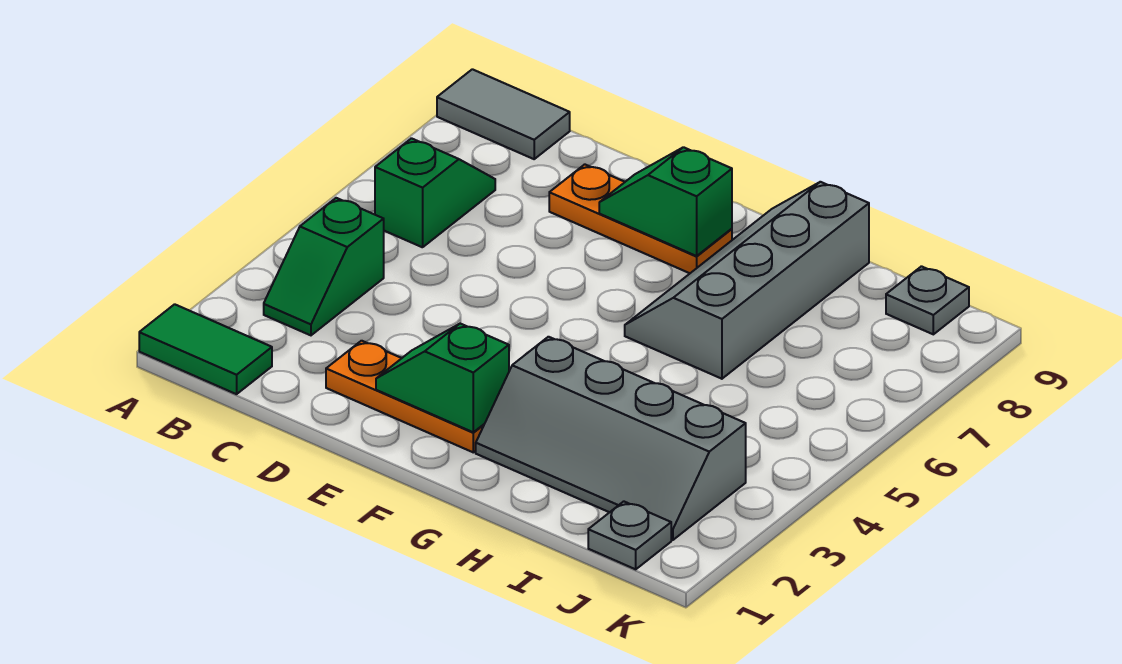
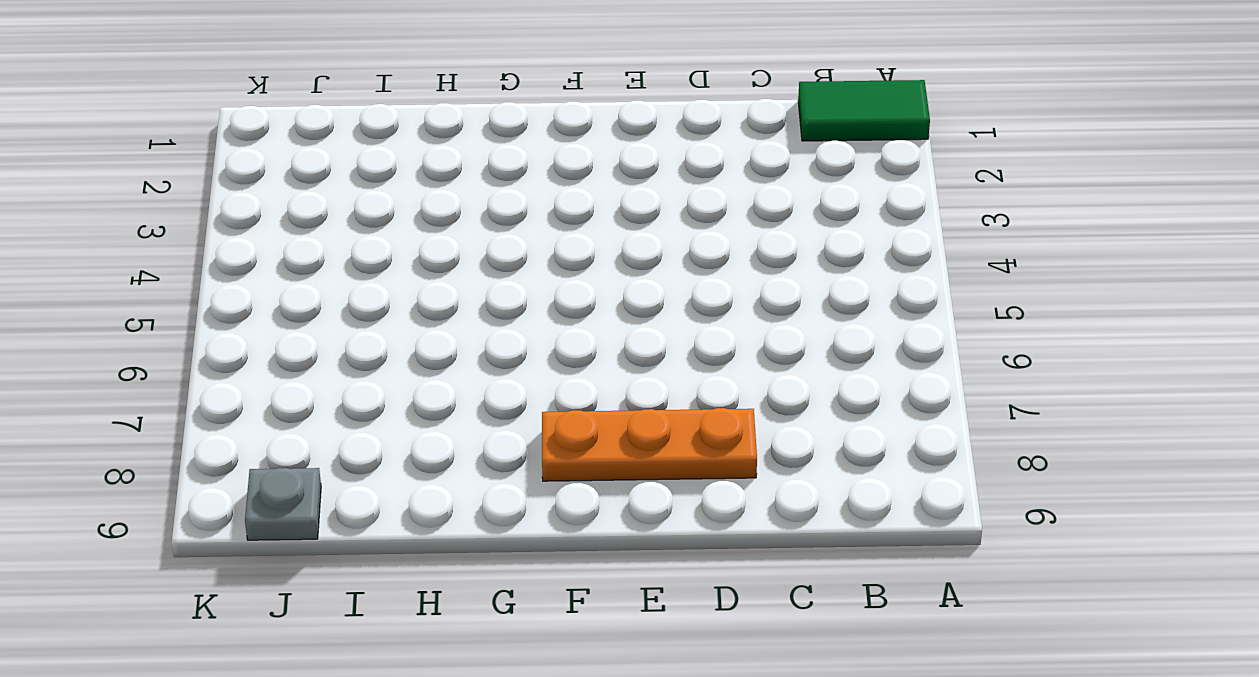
none -> grey tile A9:B9 level 1
none -> green slope B3:B4 level 1 top 4
none -> green slope B6:B7 level 1 top 6

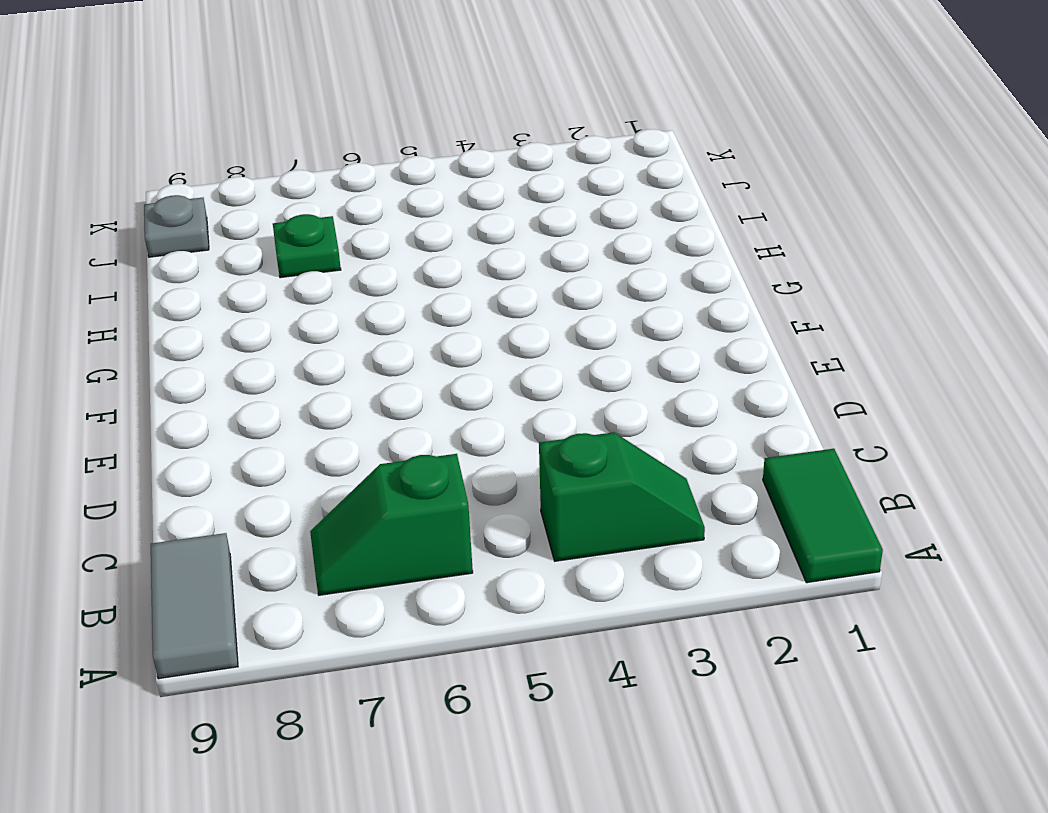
green plate I7 level 1 -> none
none -> orange plate D2:F2 level 1
none -> orange plate D8:F8 level 1
none -> grey slope G2:J3 level 1 top 3

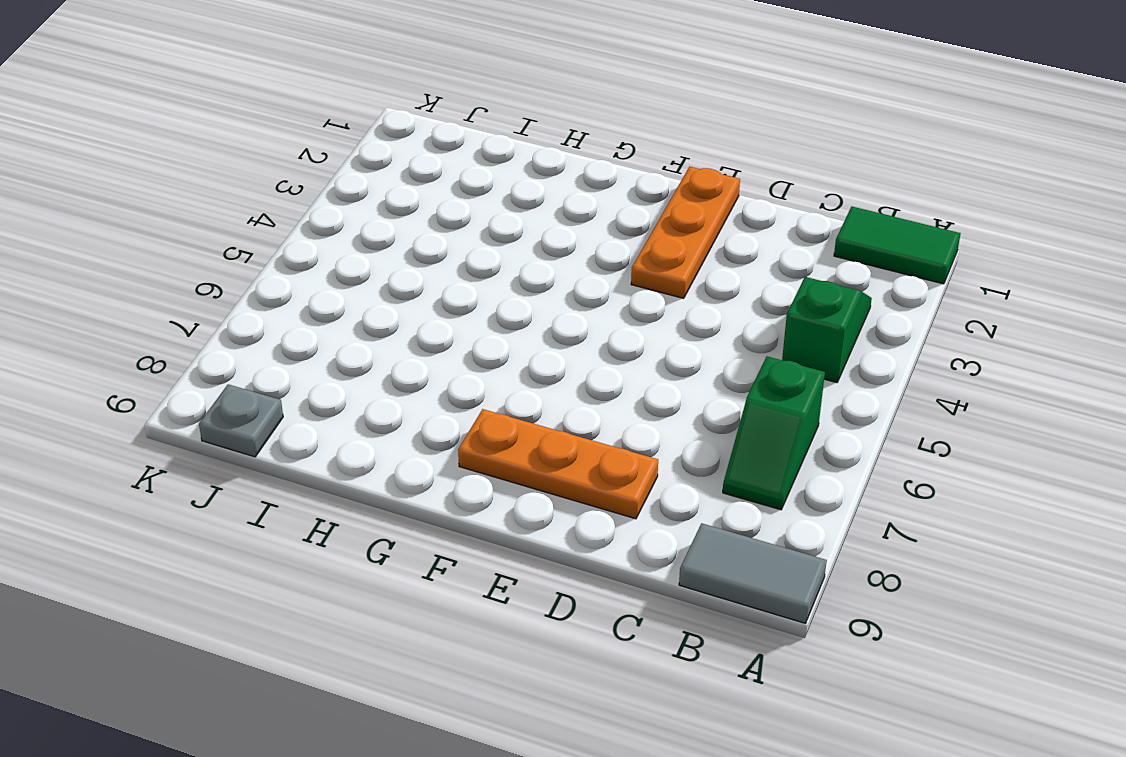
orange plate E1:E3 level 1 -> orange plate D2:F2 level 1
none -> grey slope G2:J3 level 1 top 3
none -> grey slope G6:H9 level 1 top H
none -> grey plate J1 level 1

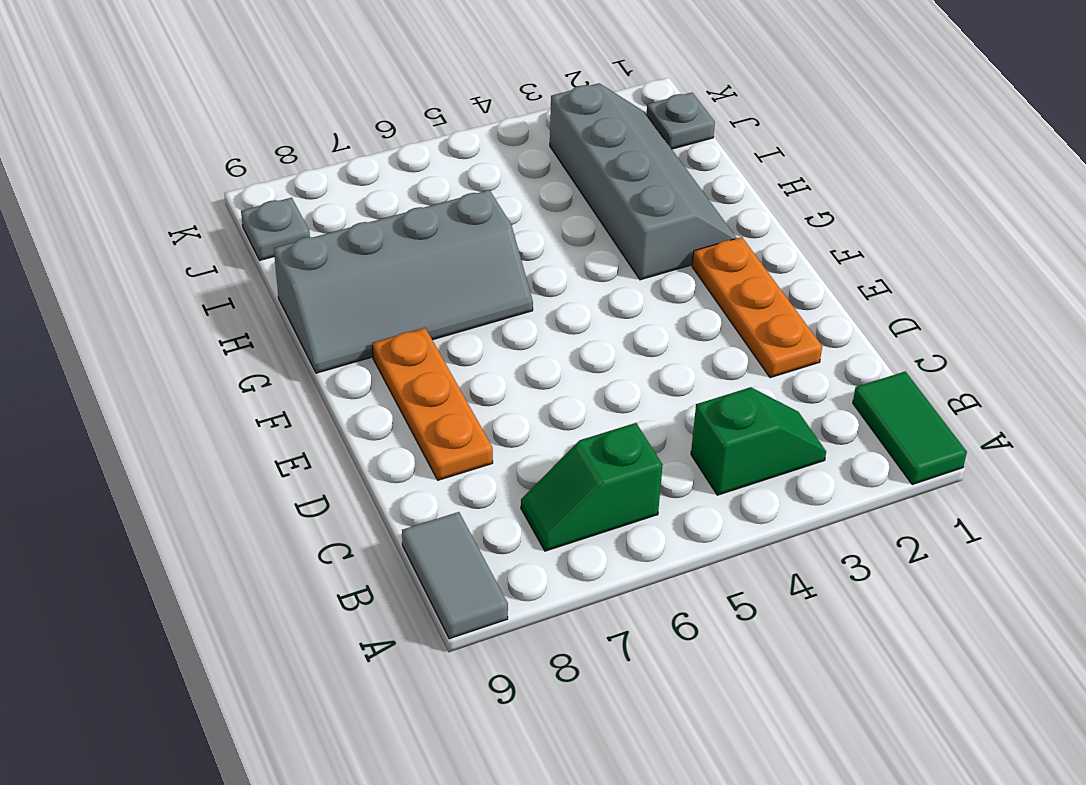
none -> green slope E2:F2 level 2 top F
none -> green slope E8:F8 level 2 top F

